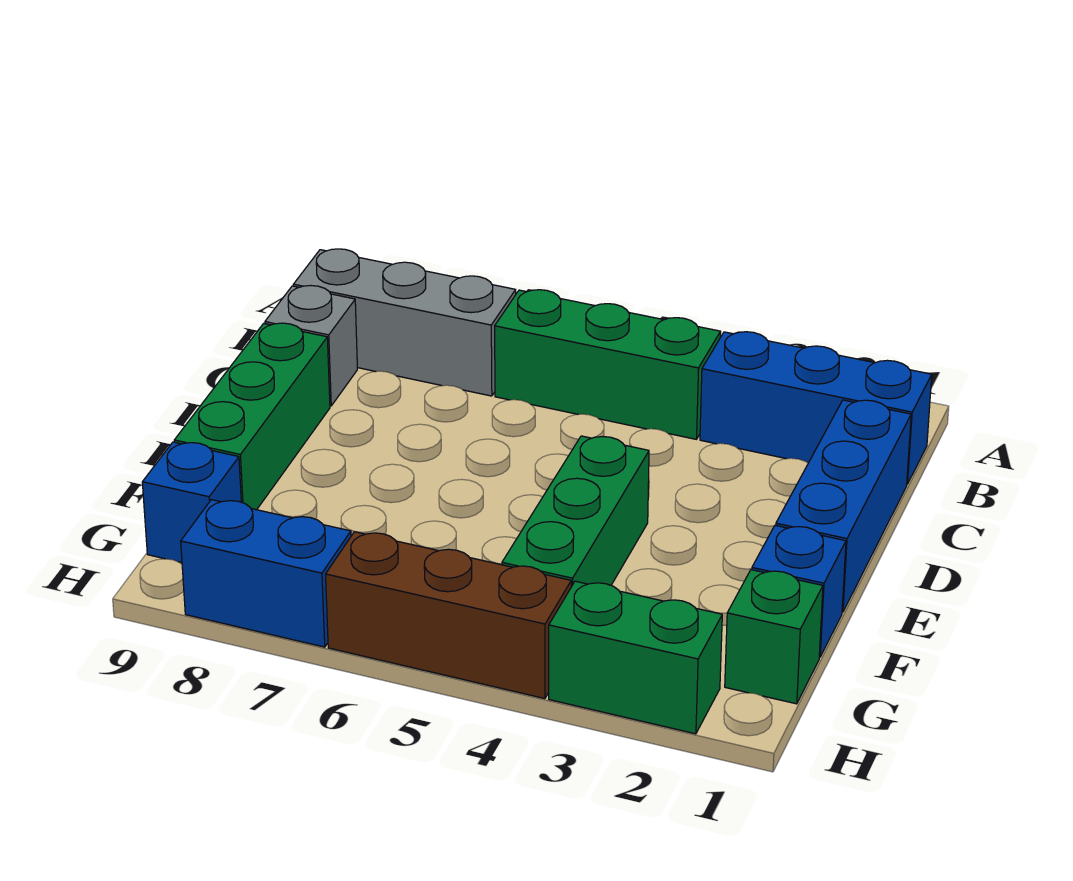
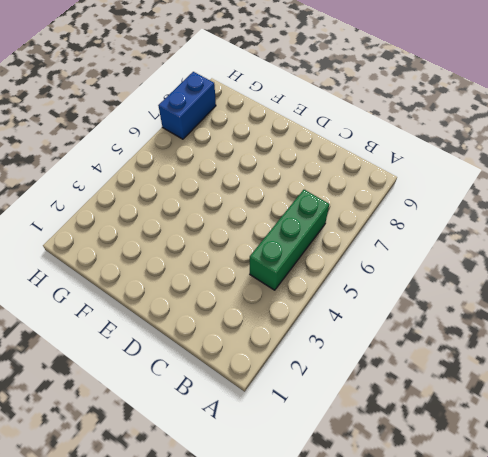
none -> blue brick B1:B3 level 1
none -> grey brick B7:B9 level 1
none -> blue brick C1:E1 level 1

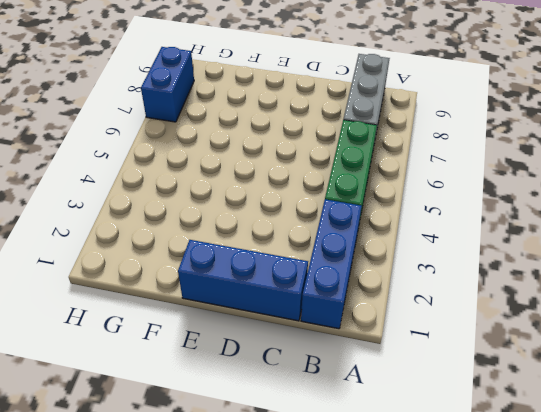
none -> grey brick C9 level 1
none -> green brick D9:F9 level 1
none -> green brick E4:G4 level 1

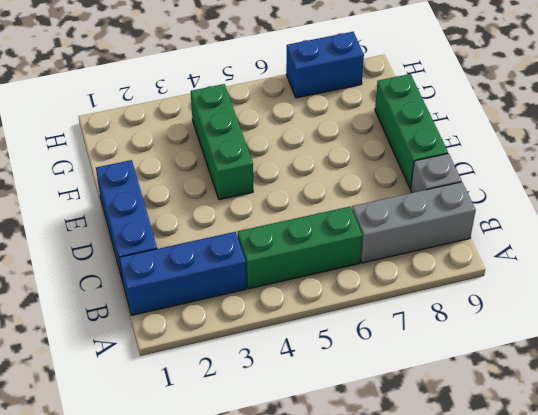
none -> blue brick F1 level 1
none -> green brick G1 level 1
none -> blue brick G9 level 1

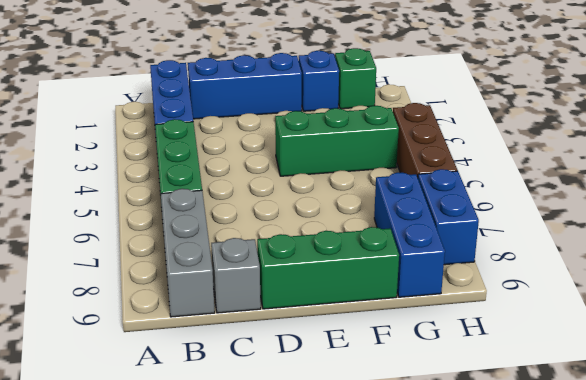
blue brick G7:G9 level 1 -> blue brick G9 level 1
none -> green brick H2:H3 level 1

